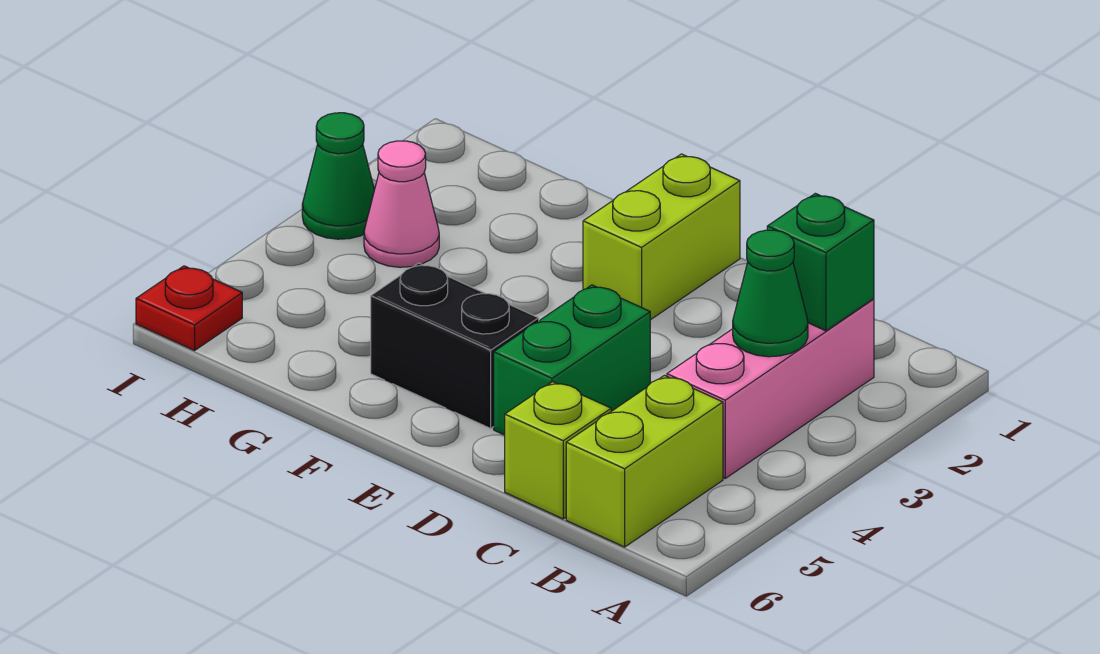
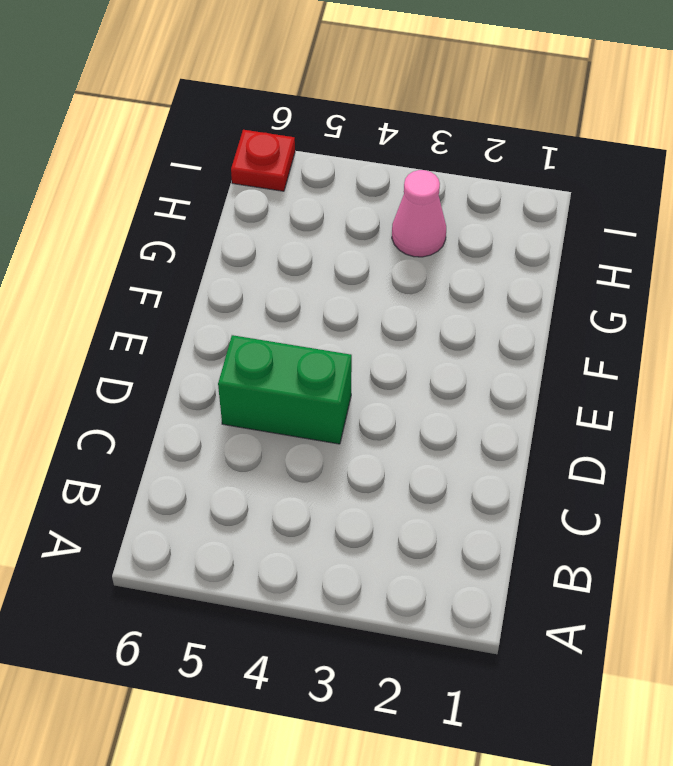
none -> pink brick B2:B4 level 1
none -> lime brick B5:B6 level 1

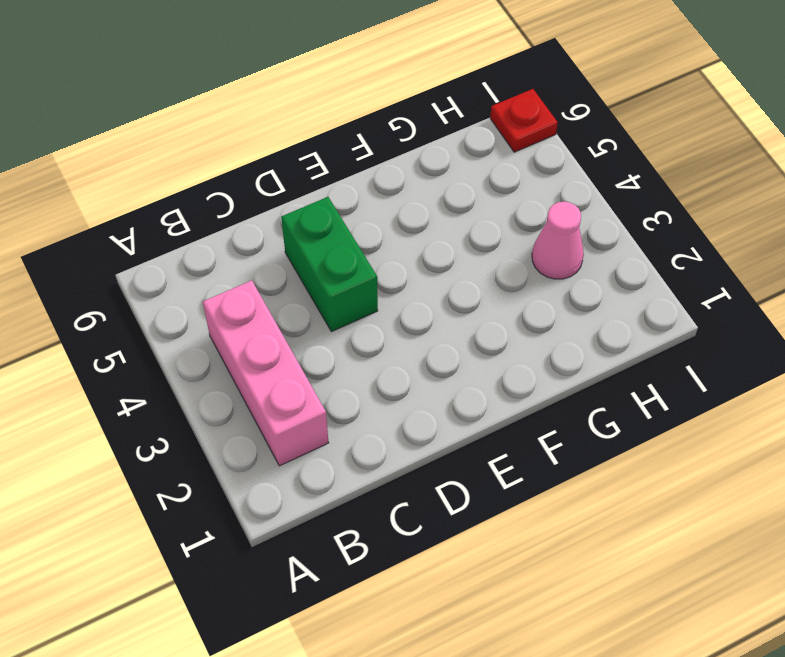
none -> lime brick B5:B6 level 1
none -> lime brick C6 level 1

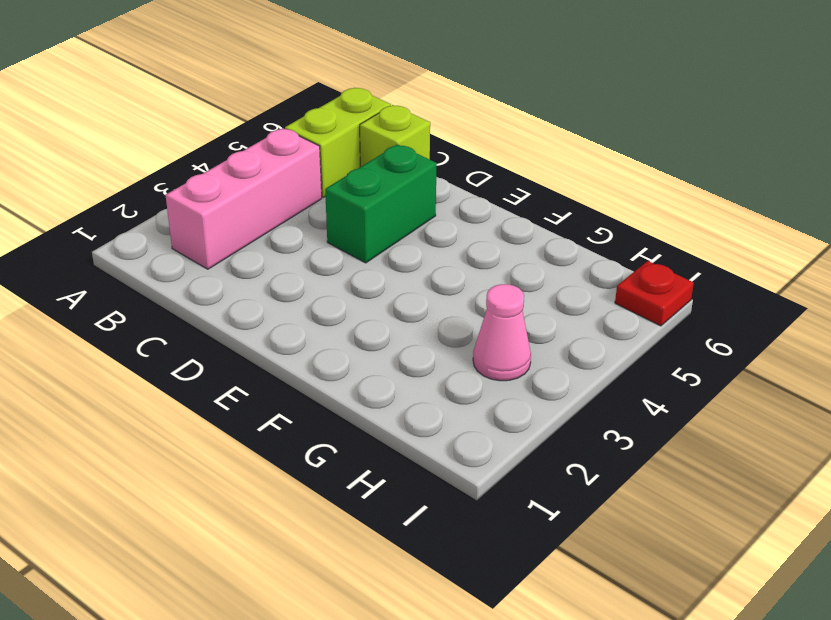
none -> lime brick E1:E2 level 1
none -> black brick E5:F5 level 1

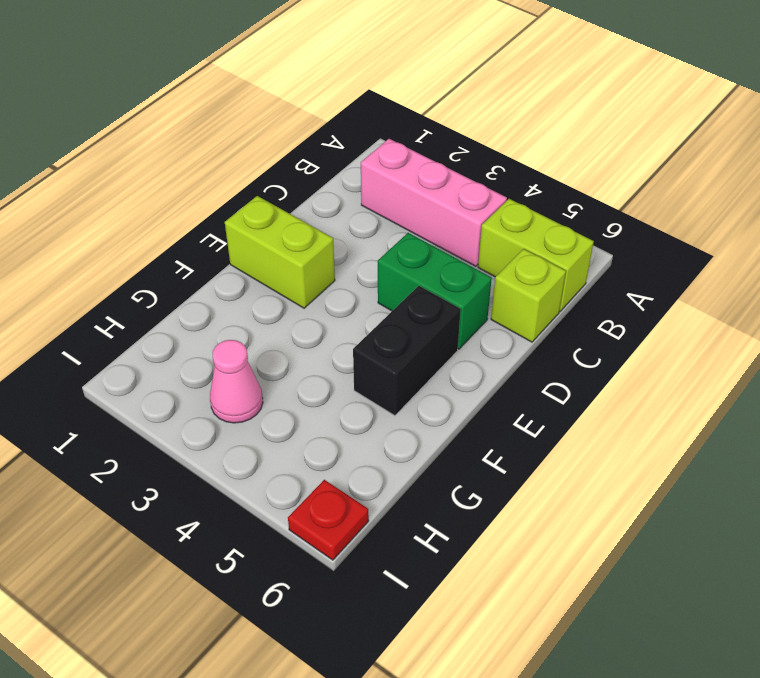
none -> green cone I3 level 1
none -> green brick B2 level 2

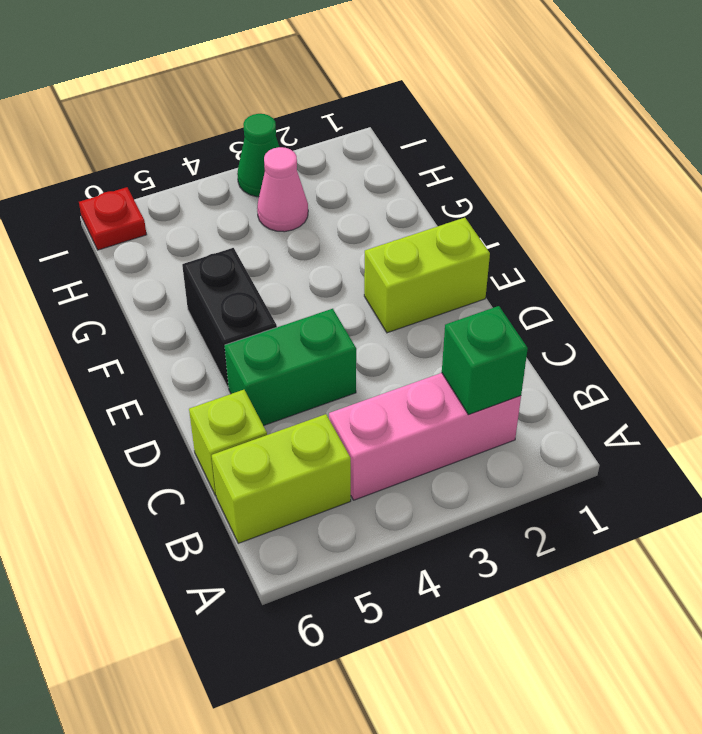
none -> green cone B3 level 2

